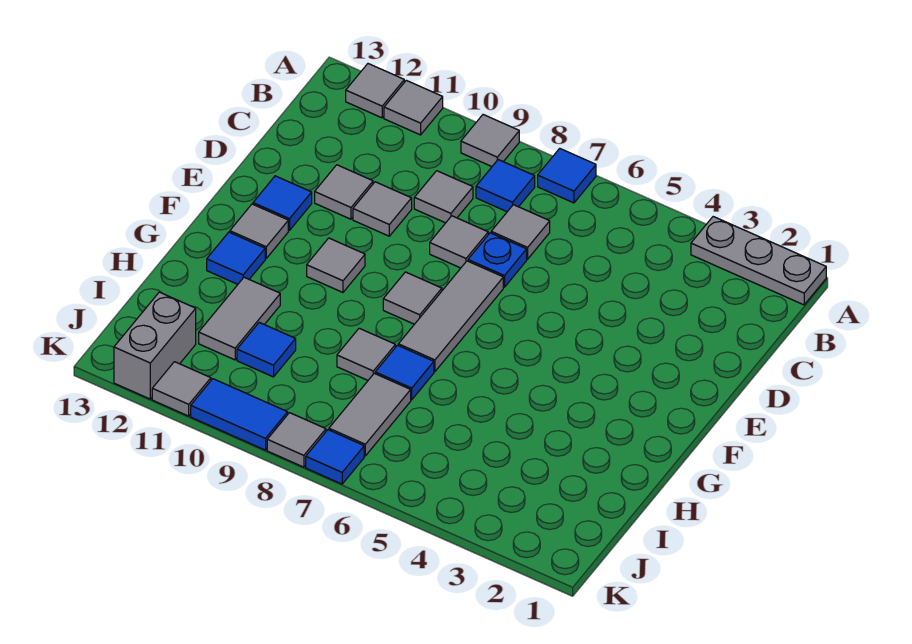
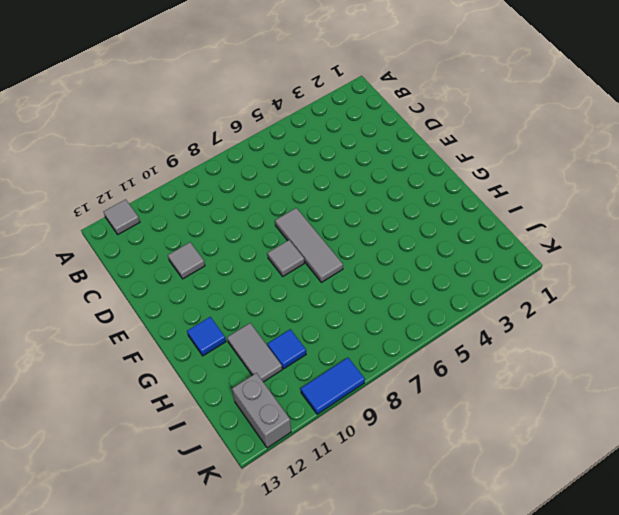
none -> grey plate A1:A3 level 1
none -> blue tile A7 level 1
none -> grey tile A9 level 1

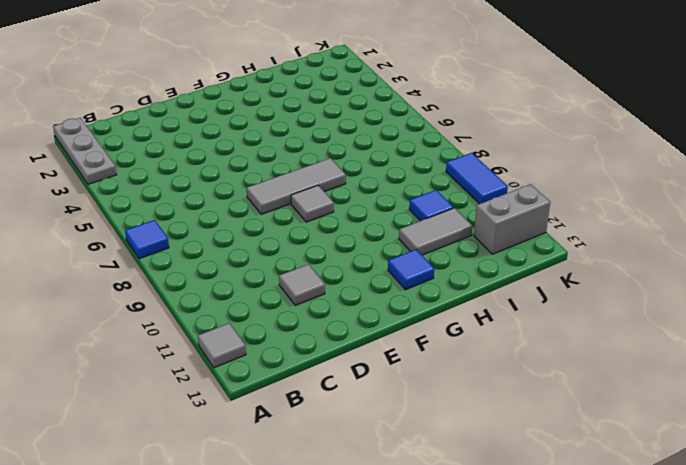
none -> grey tile A9 level 1
none -> grey tile A11 level 1
none -> blue tile B8 level 1

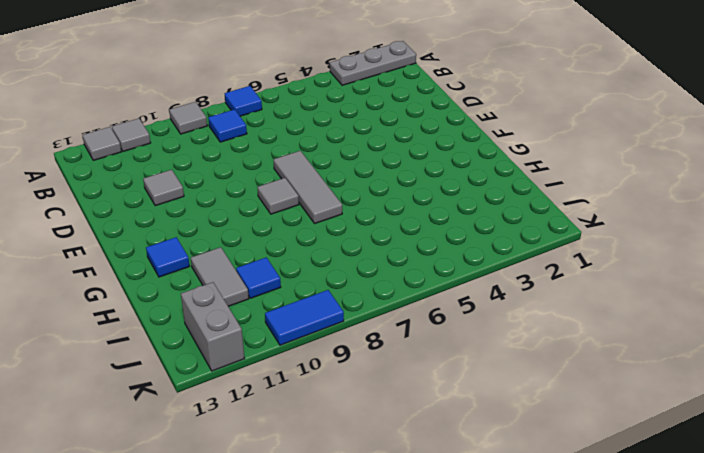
none -> grey tile C7 level 1
none -> grey tile C9 level 1
none -> blue plate D7 level 1

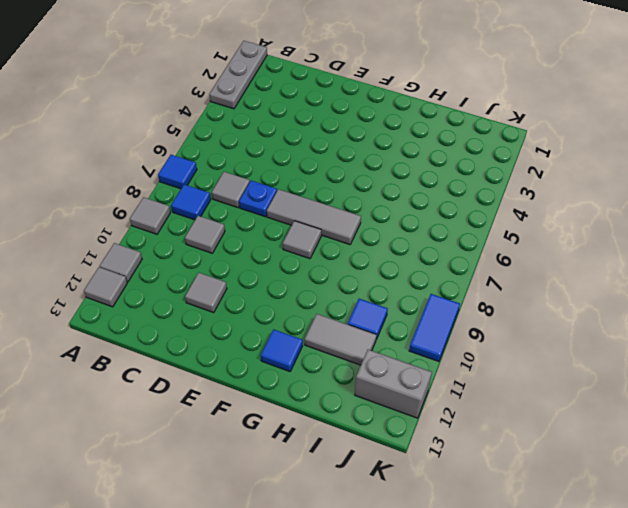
none -> grey tile D8 level 1
none -> grey tile D10 level 1
none -> blue tile E12 level 1

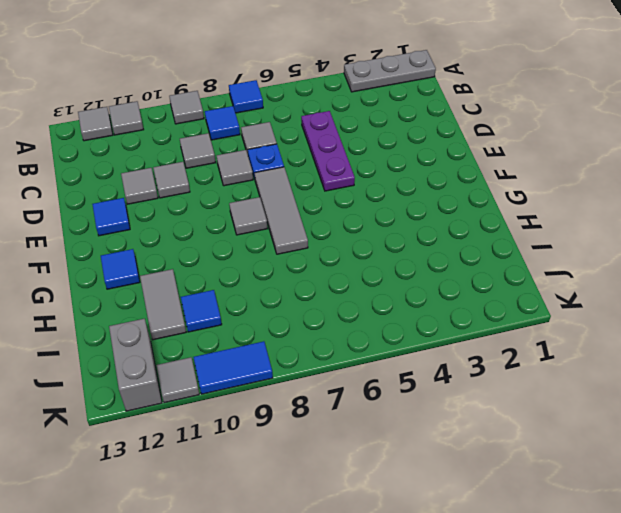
purple plate C5:E5 level 1 -> none
none -> grey tile F10 level 1
none -> grey tile F12 level 1
none -> blue tile H7 level 1

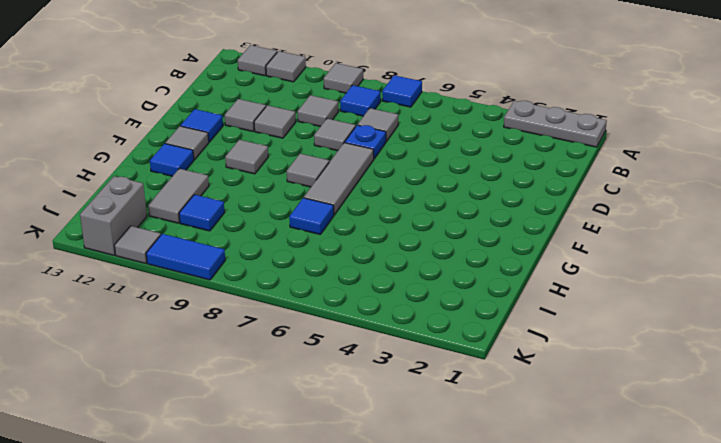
none -> grey tile H8 level 1
none -> grey tile I7:J7 level 1
none -> blue tile K7 level 1

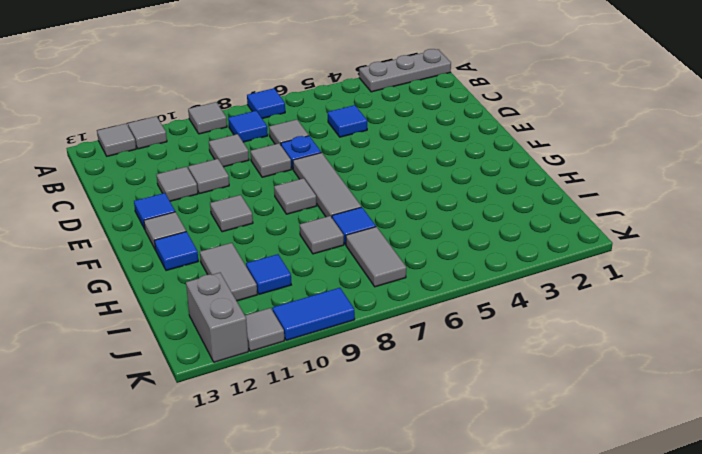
blue tile C5 level 1 -> blue tile K7 level 1
none -> grey tile K8 level 1

